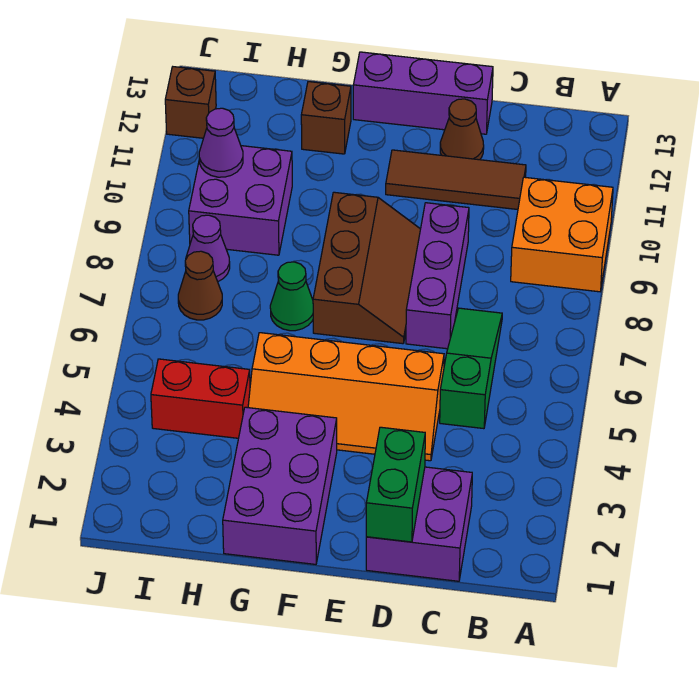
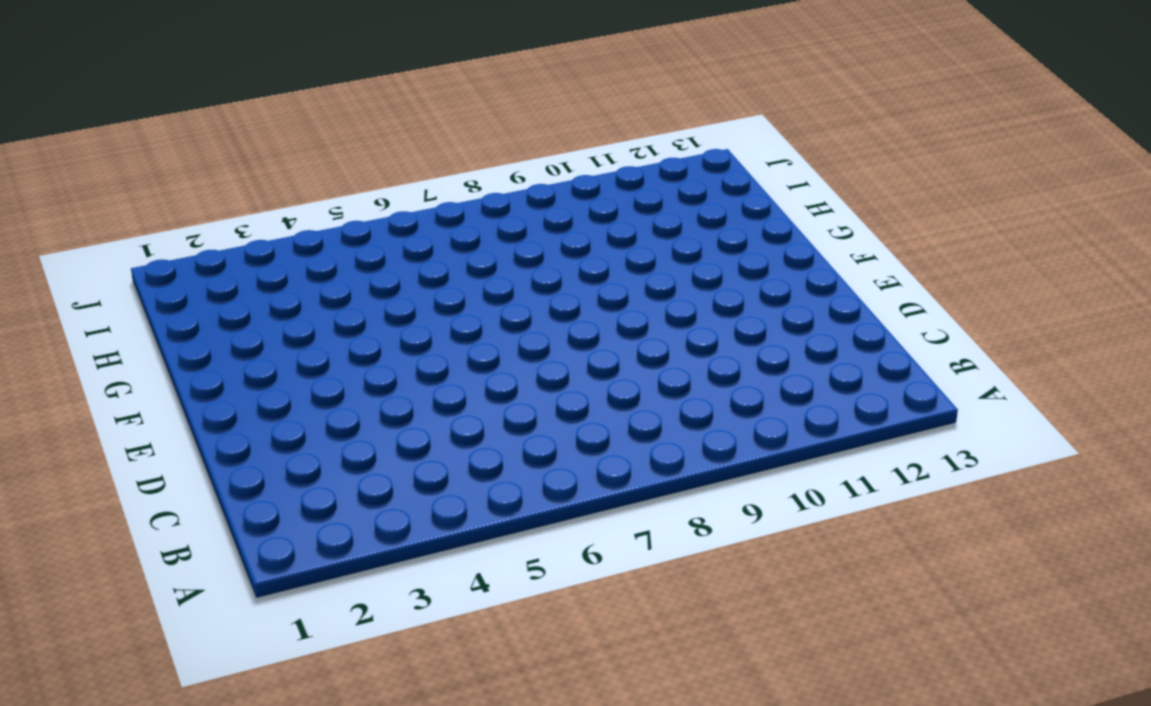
none -> orange brick A9:B10 level 1
none -> purple brick C1:D2 level 1
none -> green slope C5:C7 level 1 top 5

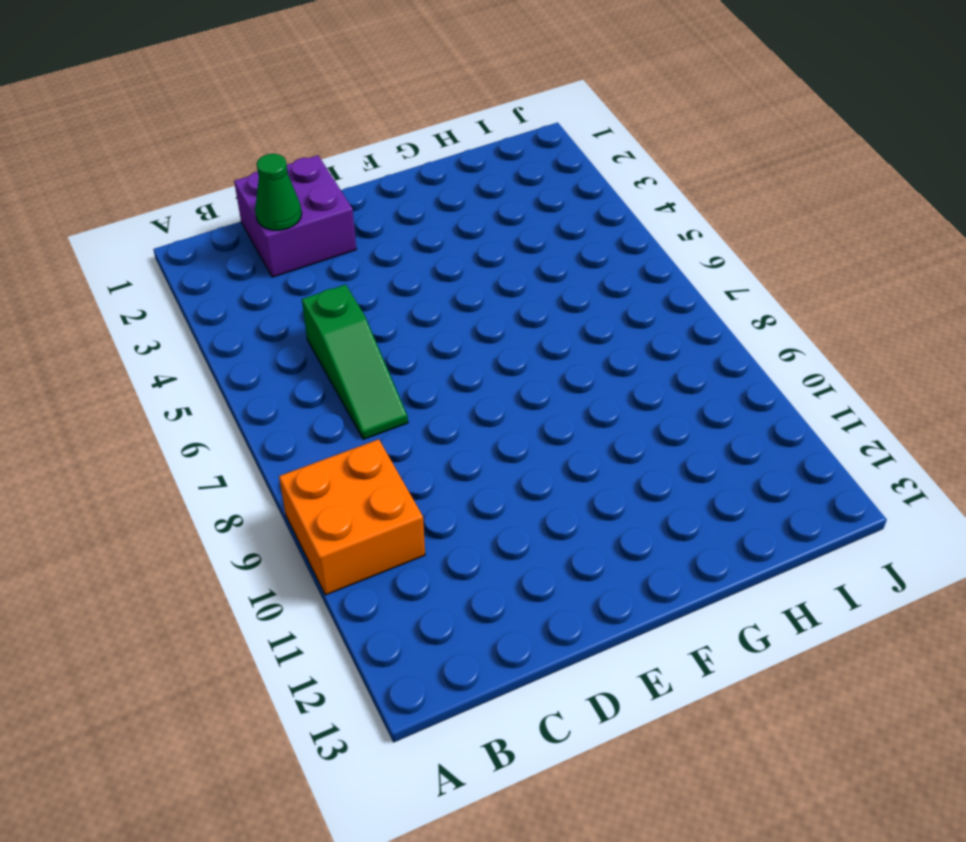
green cone C2 level 2 -> green cone G7 level 1
none -> brown tile C11:E11 level 1
none -> orange slope D4:G5 level 1 top 5
none -> purple brick D7:D9 level 1

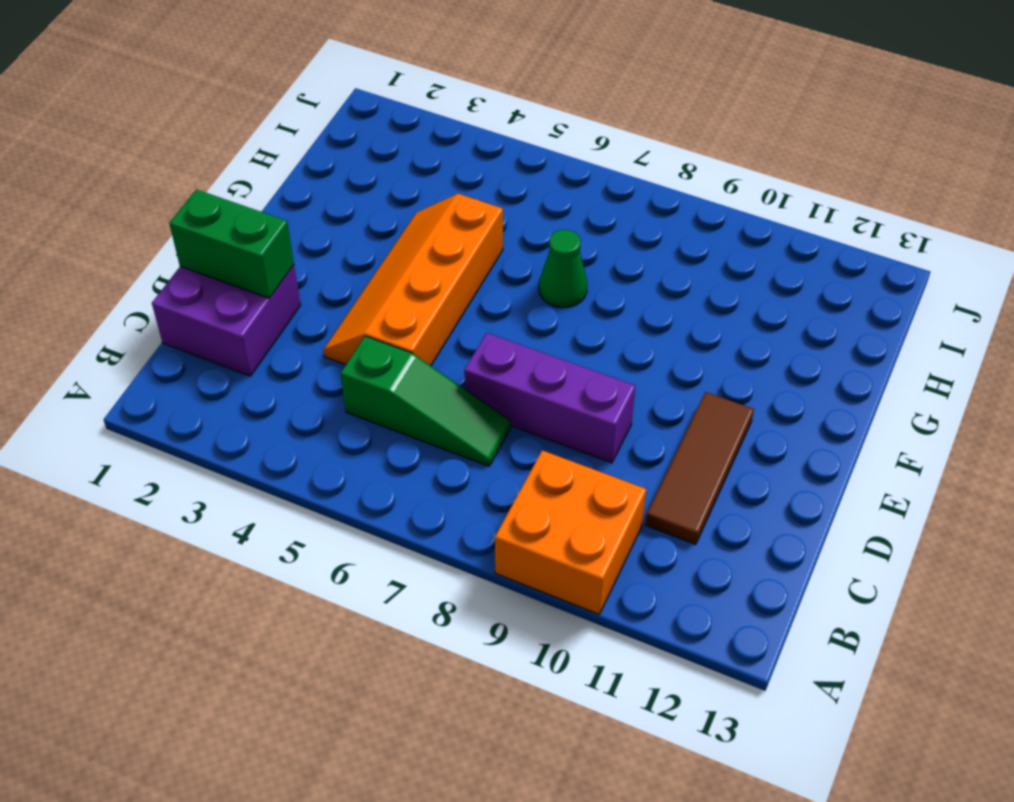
none -> brown cone D12 level 1
none -> purple brick D13:F13 level 1
none -> brown slope E7:F9 level 1 top F

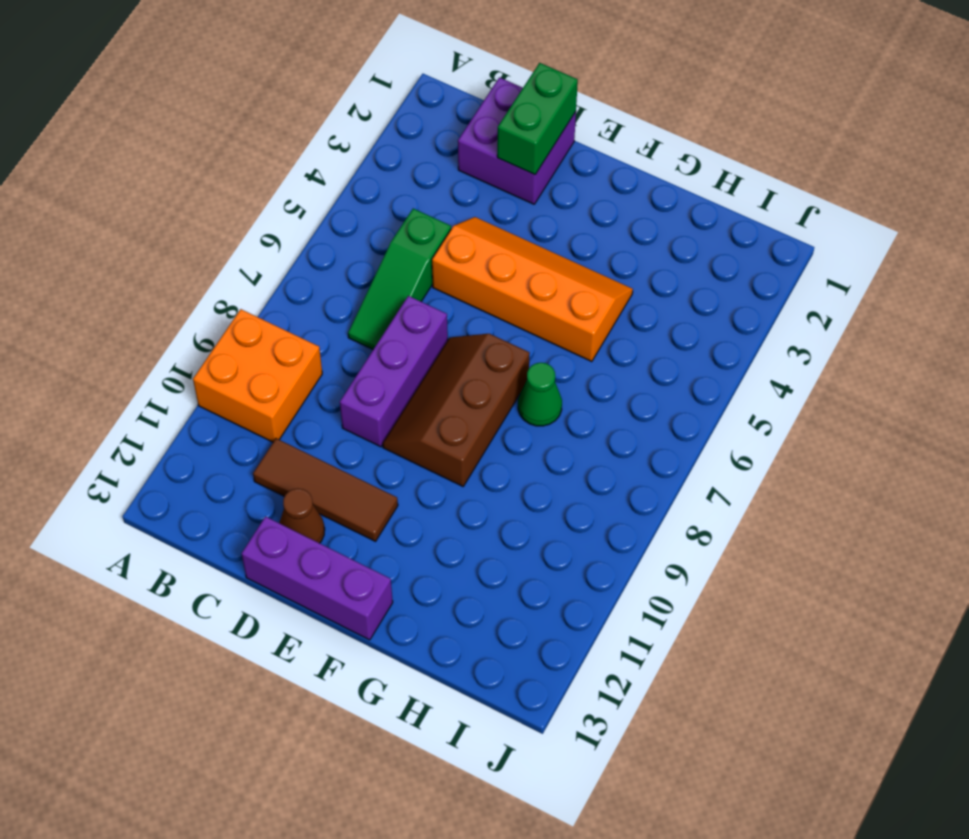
none -> purple brick F1:G3 level 1
none -> brown brick G12 level 1
none -> red brick H4:I4 level 1

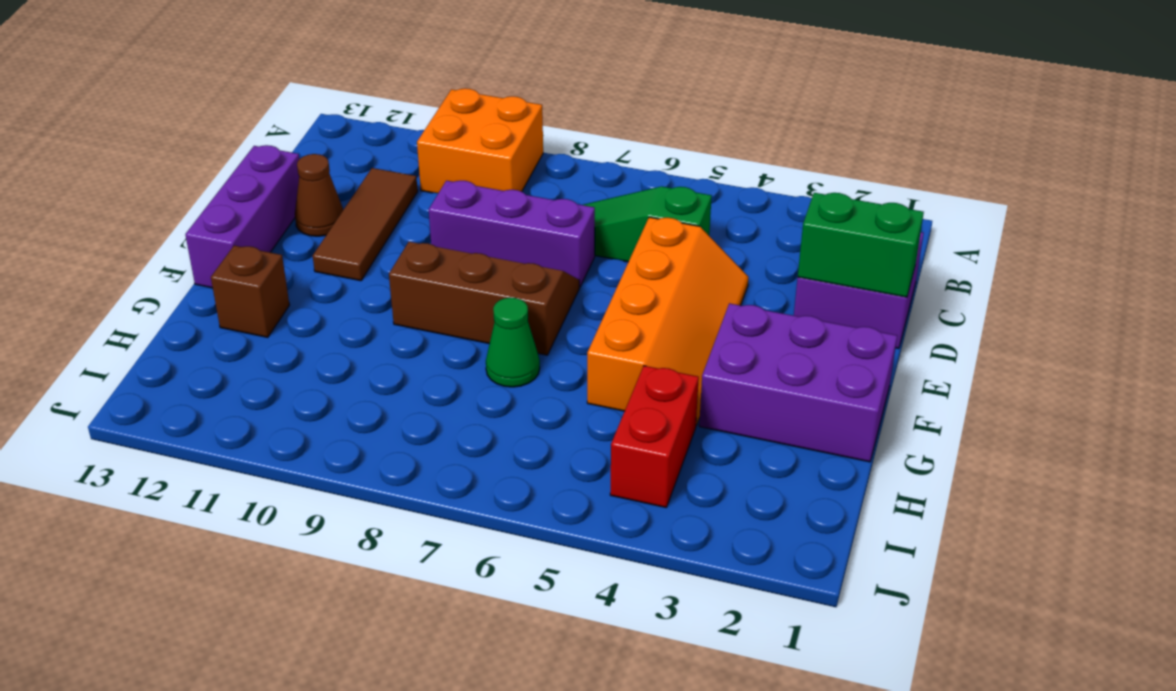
none -> purple brick H9:I10 level 1
none -> brown cone I7 level 1
none -> purple cone I8 level 1

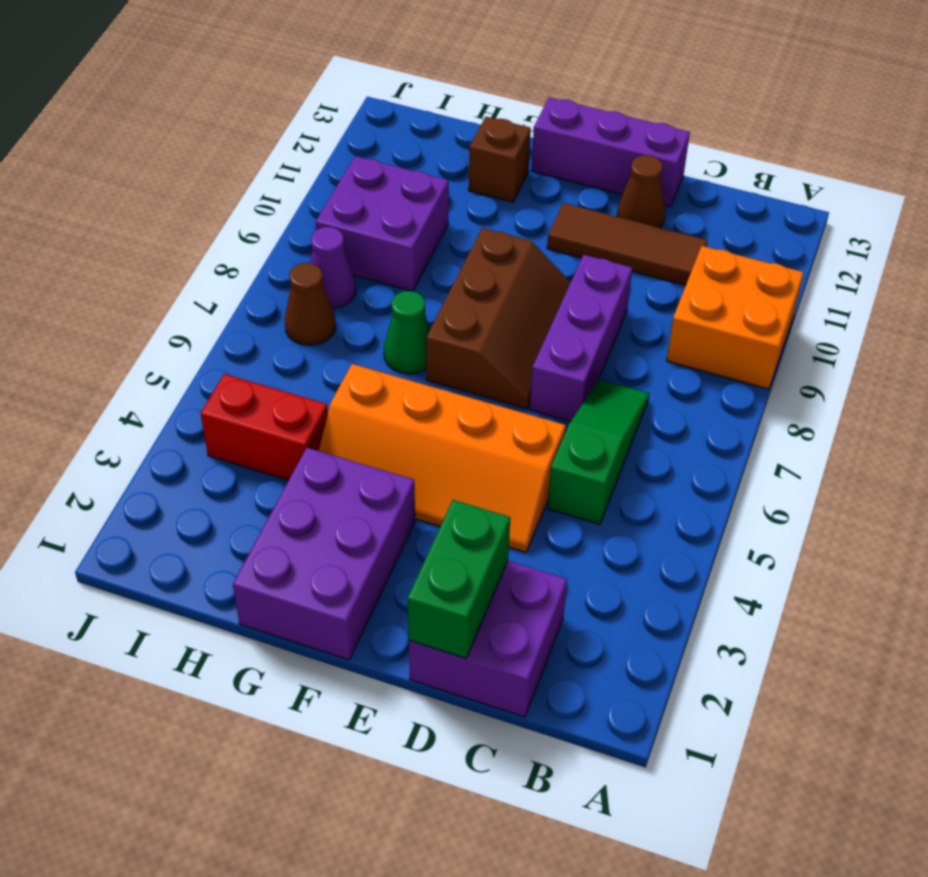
none -> brown brick J12 level 1
none -> purple cone I10 level 2

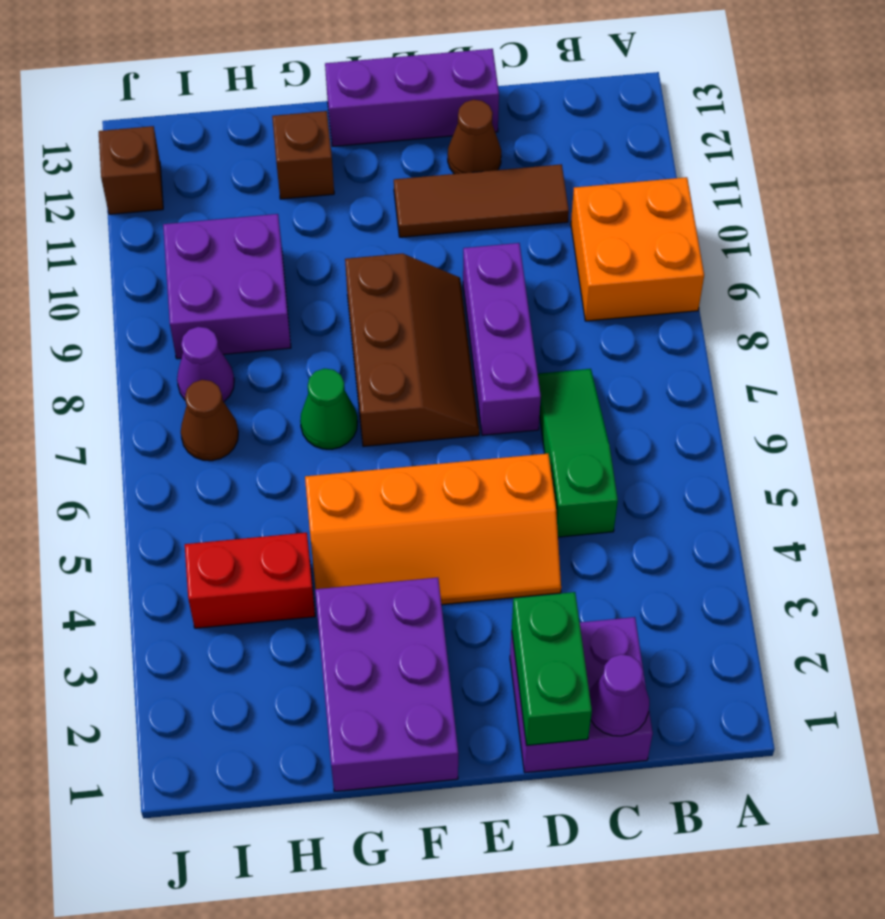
purple cone C1 level 2 -> purple cone I10 level 2

